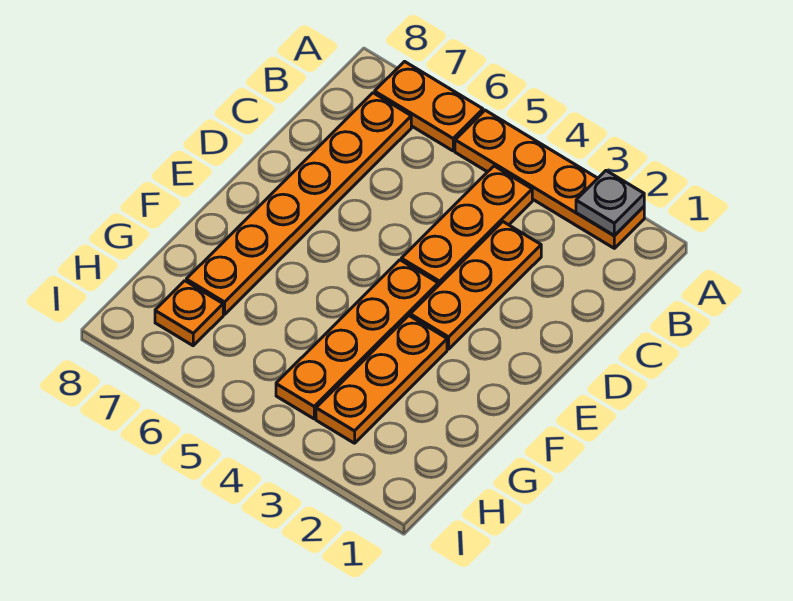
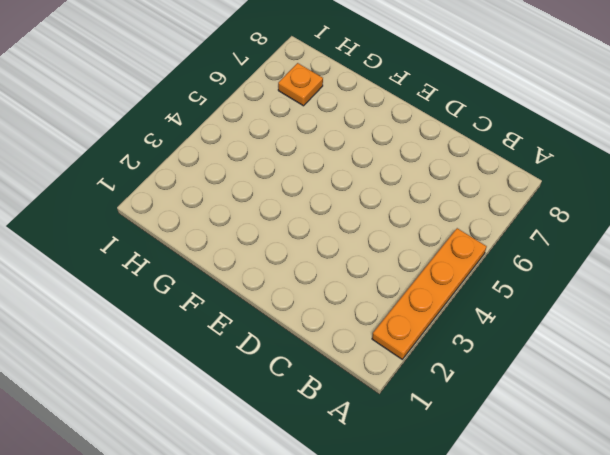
none -> orange plate A6:A7 level 1
none -> orange plate B4:D4 level 1

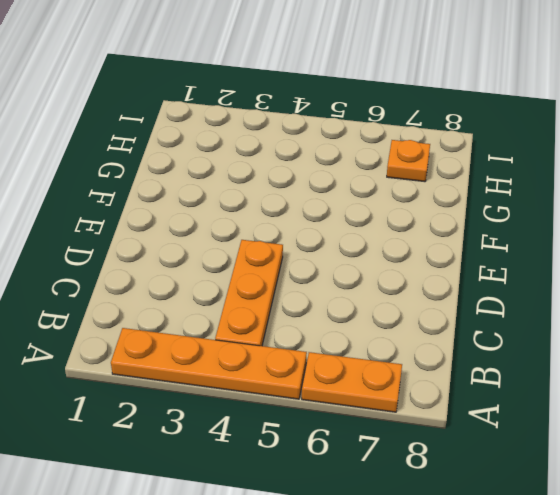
none -> orange plate B7:G7 level 1
none -> orange plate C3:E3 level 1

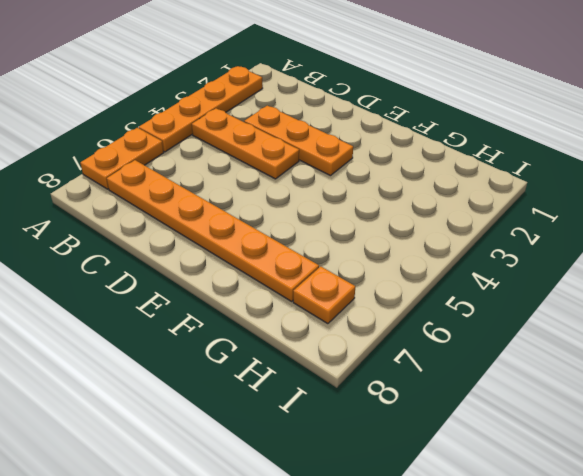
none -> orange plate E4:H4 level 1
none -> orange plate F3:H3 level 1

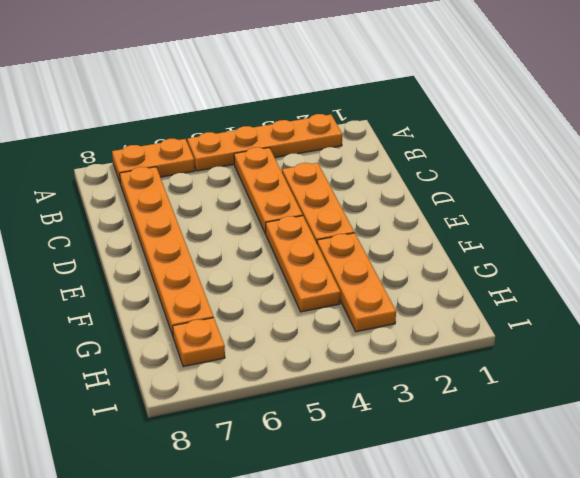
orange plate E4:G4 level 1 -> orange plate E4:H4 level 1
none -> grey plate A2 level 2

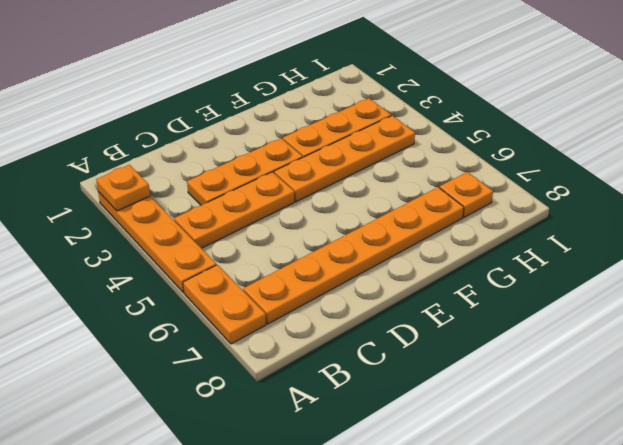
orange plate A2 level 2 -> grey plate A2 level 2

